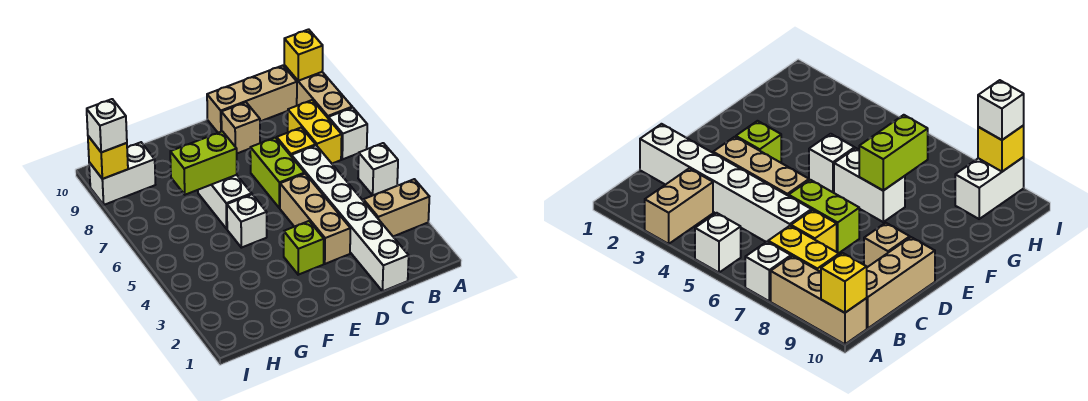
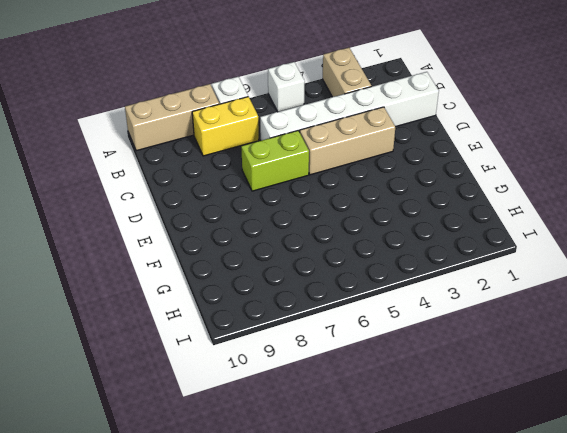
none -> tan brick B10:D10 level 1
none -> yellow brick C7 level 1
none -> tan brick D9 level 1

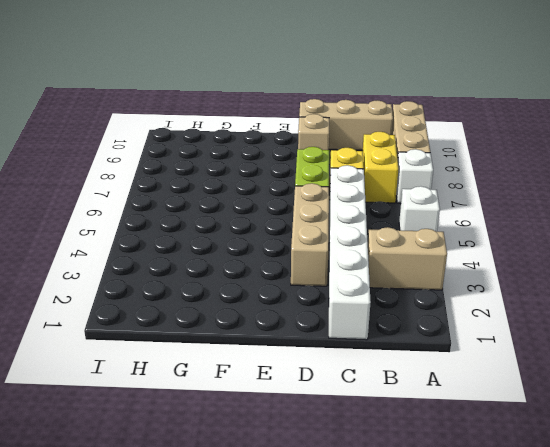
none -> lime brick E3 level 1
none -> white brick F5 level 1
none -> white brick F6:F7 level 1

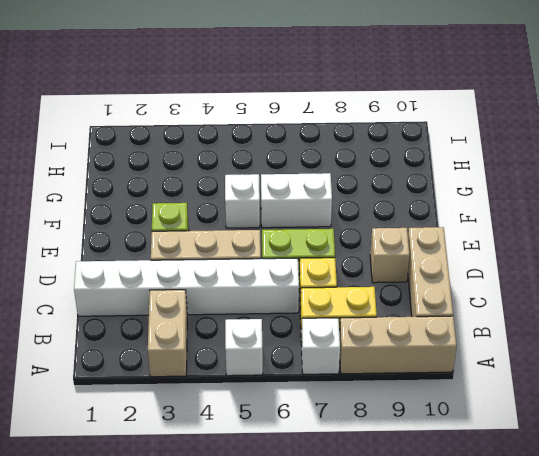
none -> white brick H9:I9 level 1
none -> yellow brick A10 level 2
none -> lime brick F7:G7 level 2

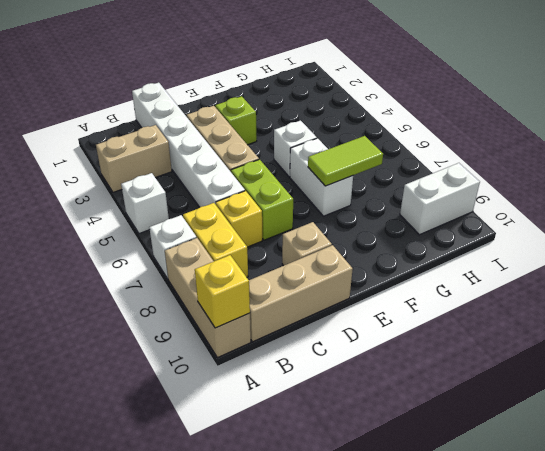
lime tile F7:G7 level 2 -> lime brick F7:G7 level 2
none -> yellow brick I9 level 2
none -> white brick I9 level 3

